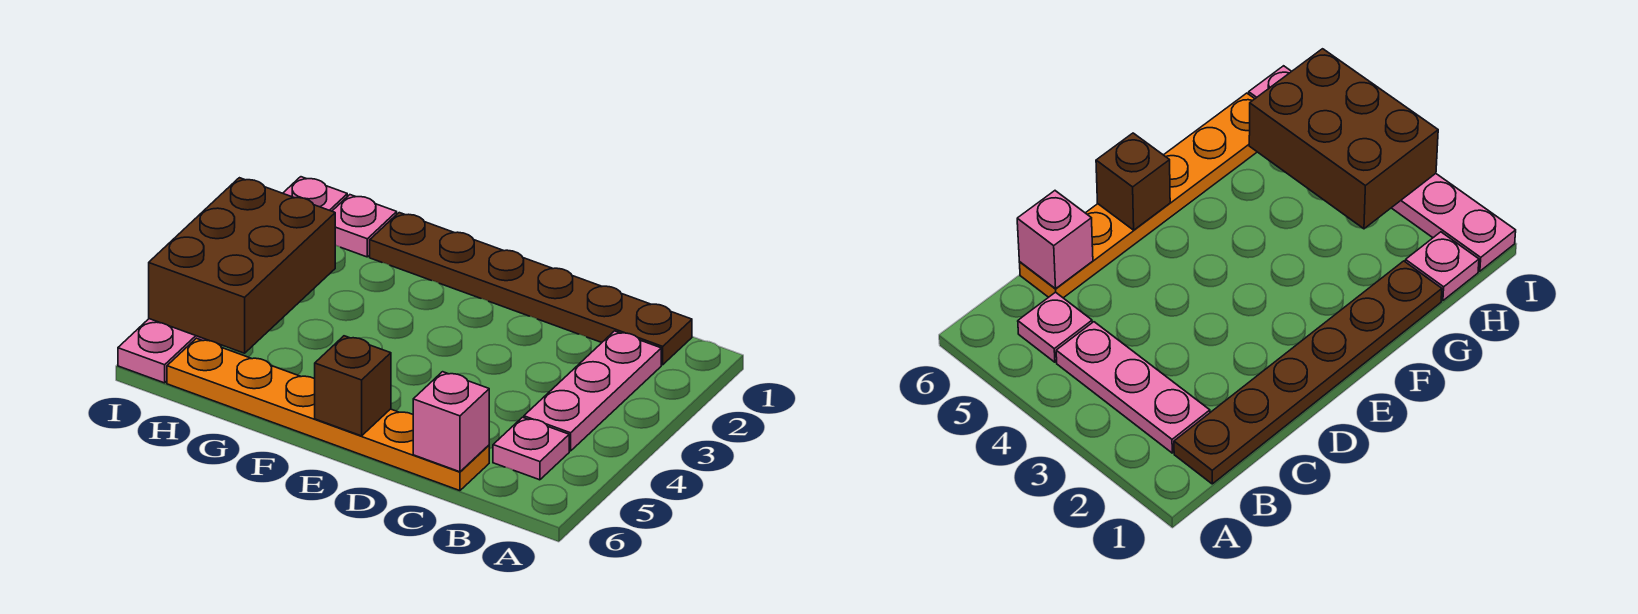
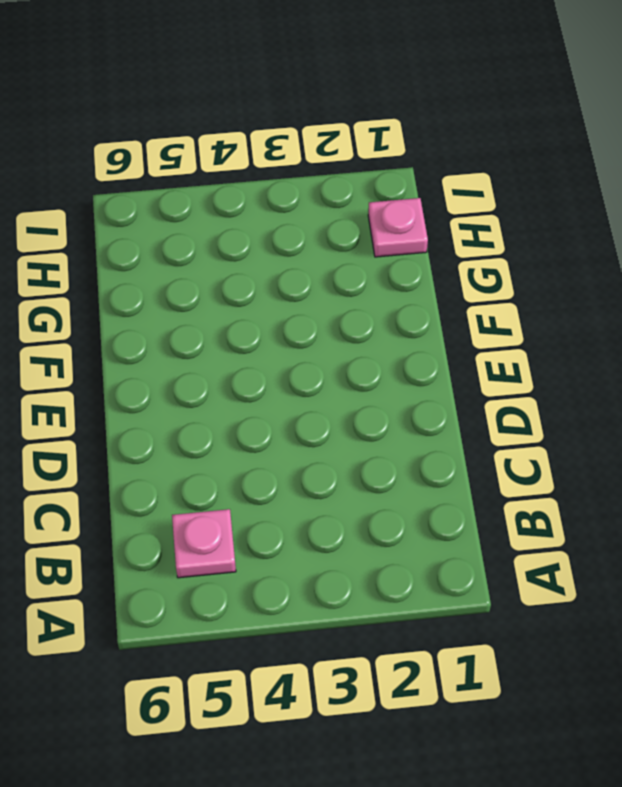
none -> brown plate B1:G1 level 1
none -> pink plate B2:B4 level 1

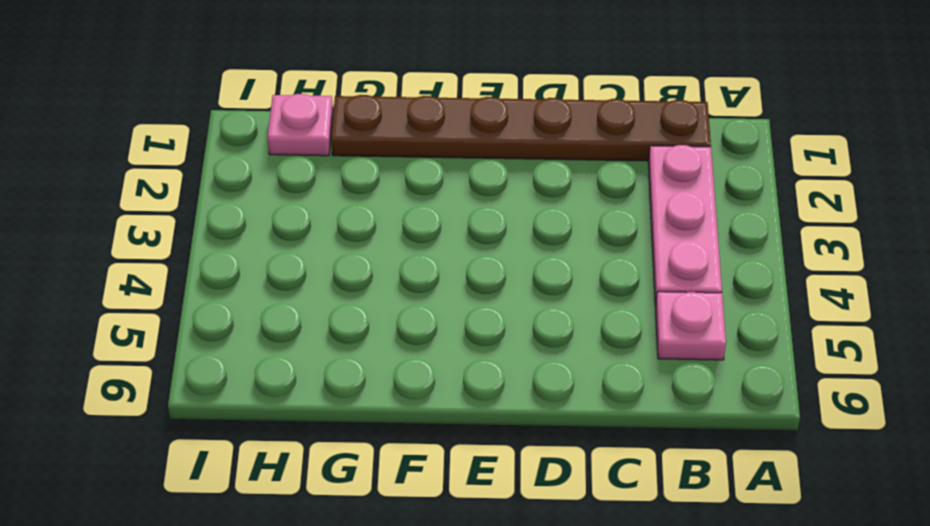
none -> orange plate C6:H6 level 1
none -> pink plate I1:I6 level 1

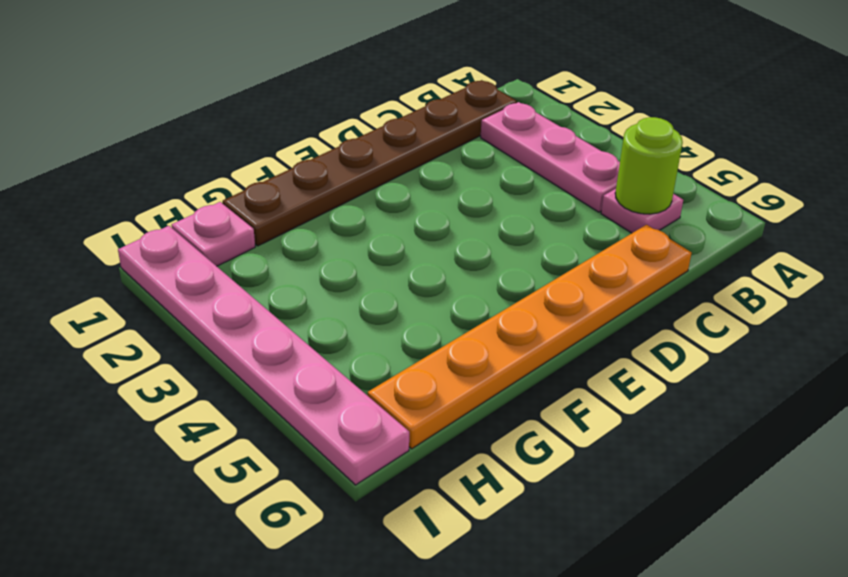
lime round brick B5 level 2 -> none
none -> pink brick C6 level 2
none -> brown brick E6 level 2

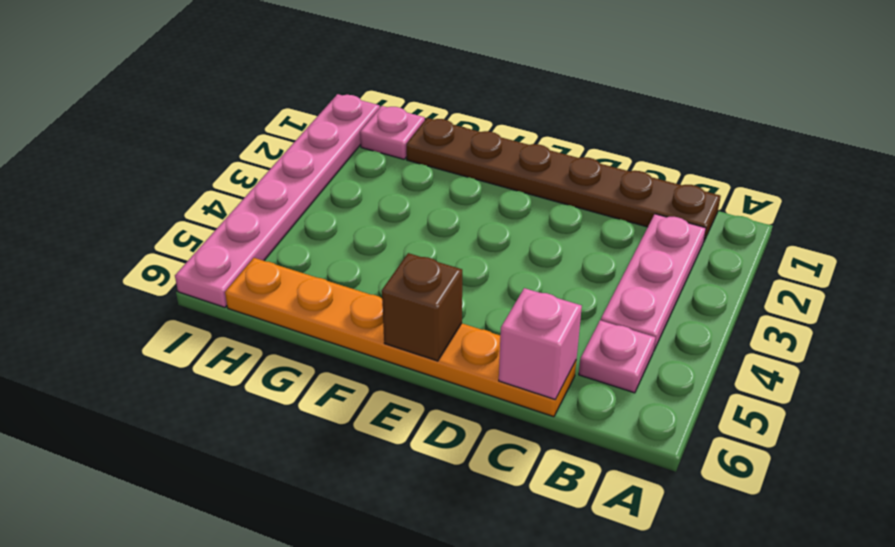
none -> brown brick H3:I5 level 2

